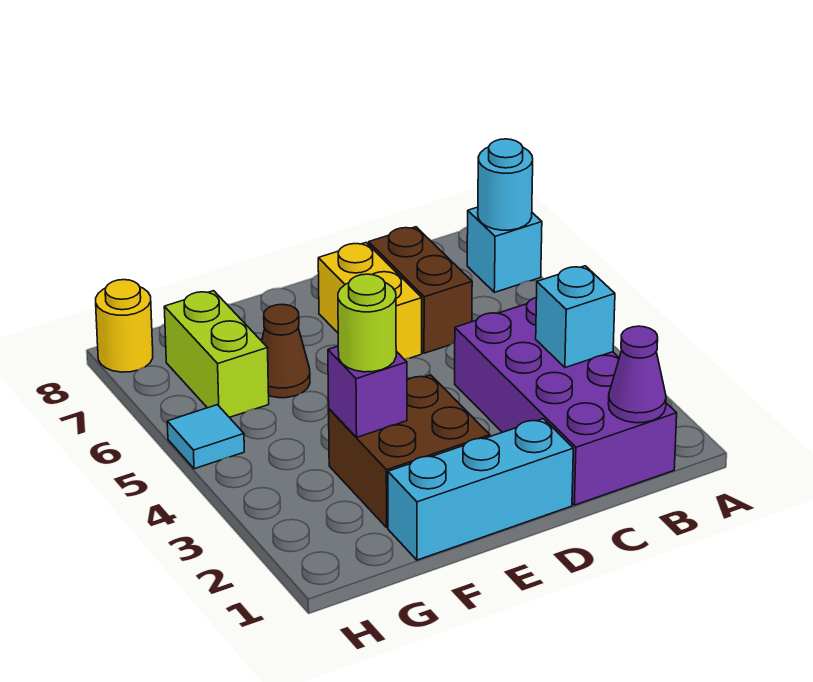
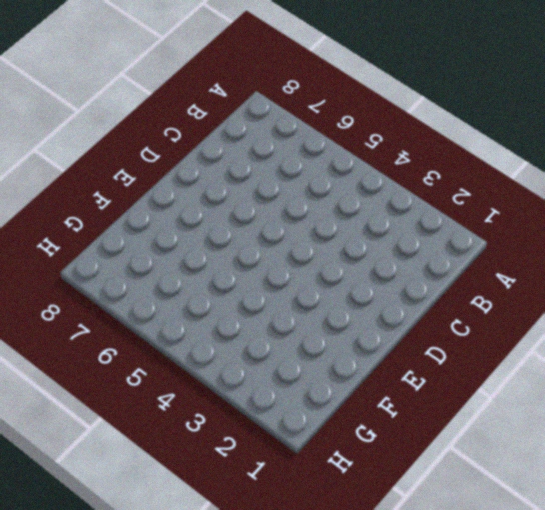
none -> cyan brick A7 level 1
none -> purple brick B1:C4 level 1
none -> brown brick C6:C7 level 1

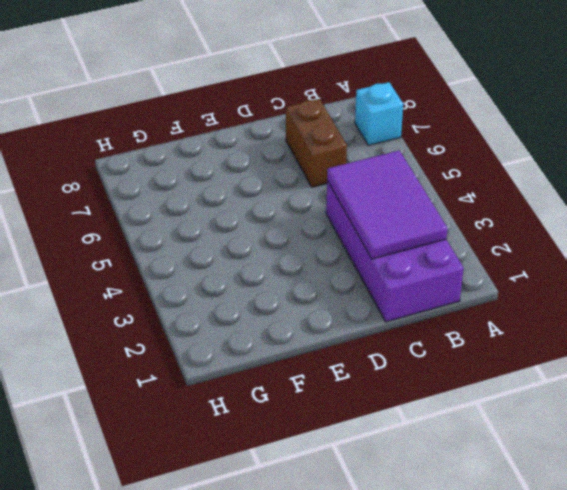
purple tile B2:C4 level 2 -> cyan brick B3 level 2
none -> cyan brick D1:F1 level 1
none -> yellow brick D6:D7 level 1
none -> brown brick E2:F3 level 1

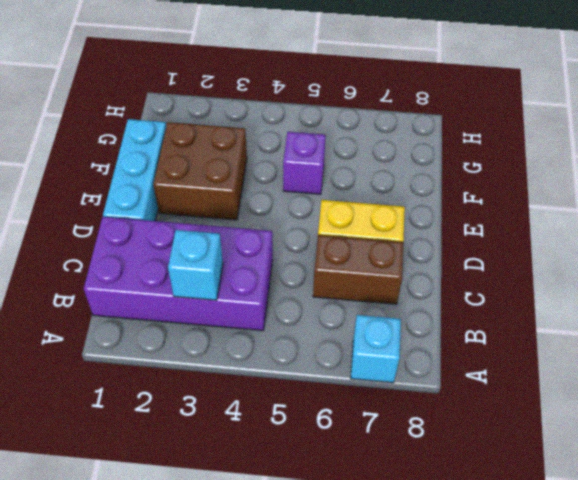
purple brick F5 level 1 -> purple brick F3 level 2
none -> brown cone F6 level 1
none -> lime brick G6:G7 level 1
none -> cyan tile H5 level 1

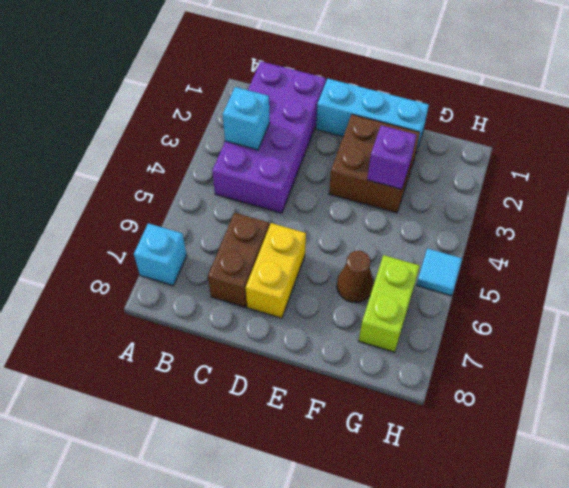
none -> yellow round brick H8 level 1
none -> cyan round brick A7 level 2
none -> purple cone B1 level 2

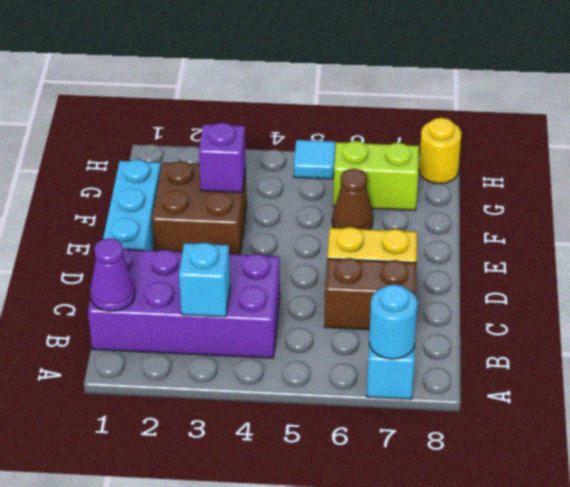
none -> lime round brick F3 level 3

